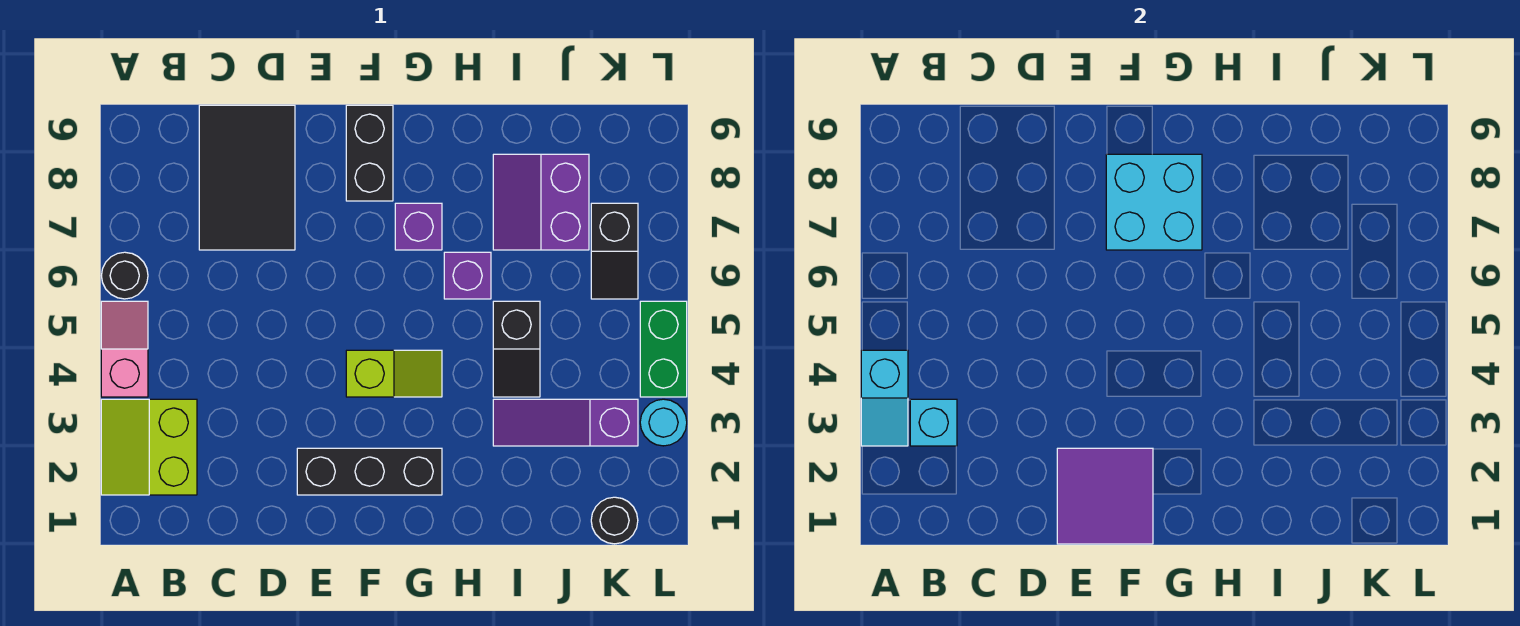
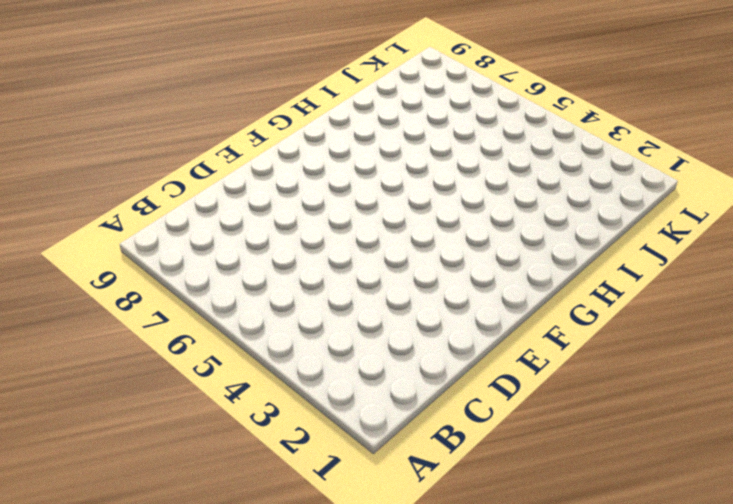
none -> lime slope A2:B3 level 1 top B
none -> pink slope A4:A5 level 1 top 4
none -> black round brick A6 level 1

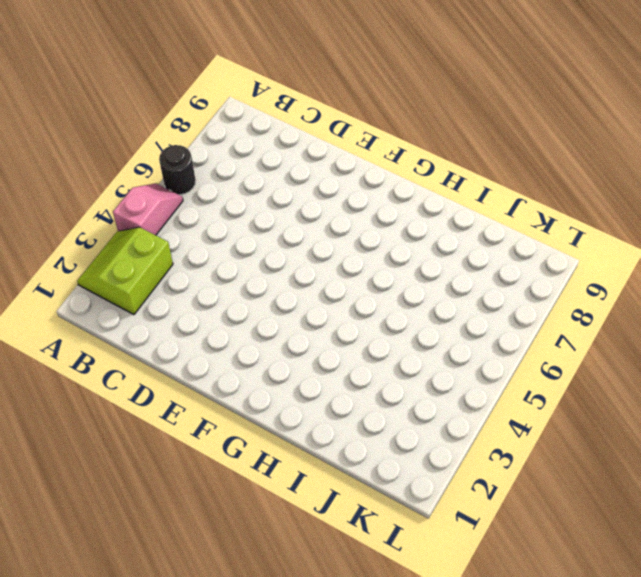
none -> black tile C7:D9 level 1
none -> black brick E2:G2 level 1
none -> lime slope F4:G4 level 1 top F

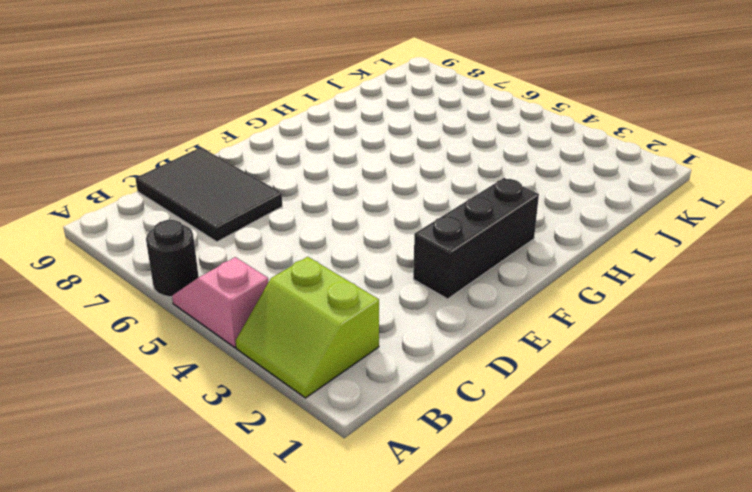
none -> lime slope F4:G4 level 1 top F
none -> black brick F8:F9 level 1
none -> purple brick G7 level 1

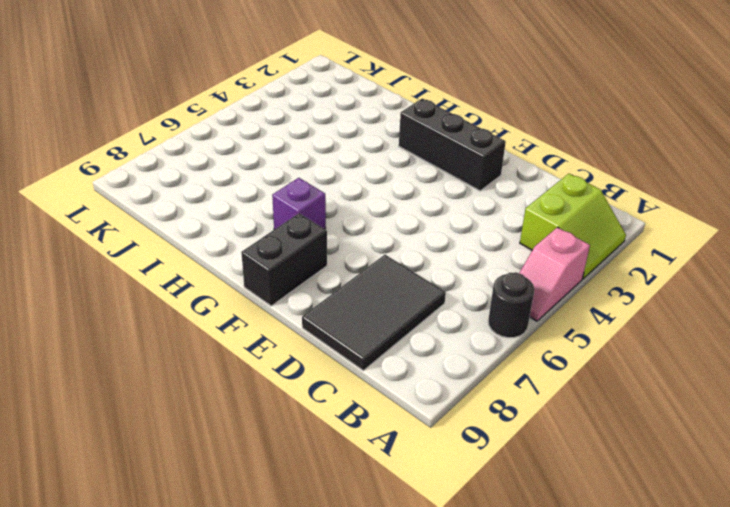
none -> lime slope F4:G4 level 1 top F
none -> purple brick H6 level 1
none -> purple slope I3:K3 level 1 top K

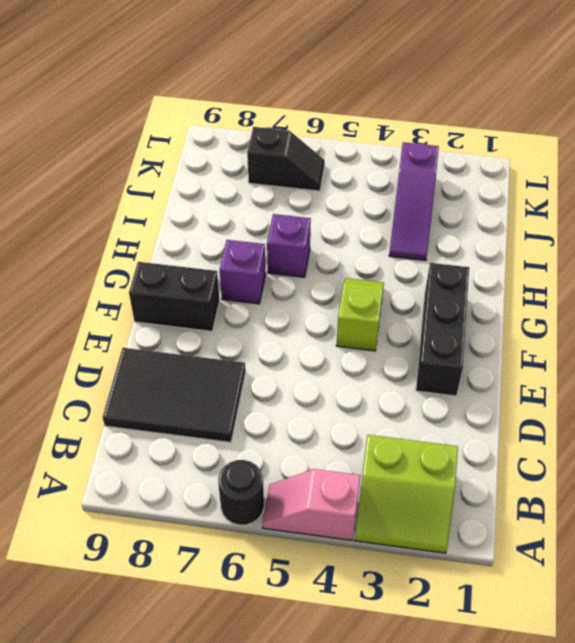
none -> black slope I4:I5 level 1 top 5
none -> purple slope I7:J8 level 1 top J
none -> black round brick K1 level 1

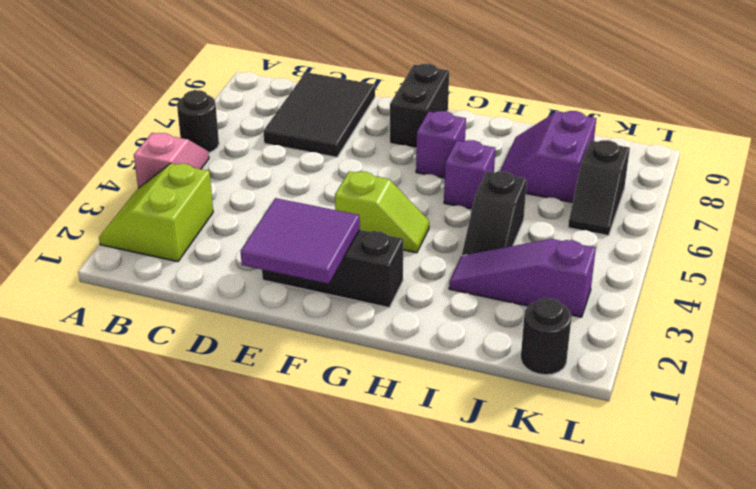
none -> cyan round brick L3 level 1
none -> green brick L4:L5 level 1
none -> cyan slope A3:A4 level 2 top 4

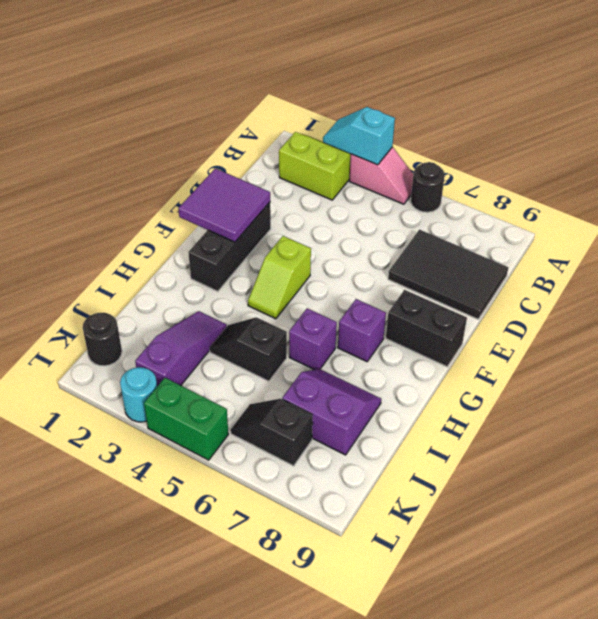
none -> cyan brick B3 level 2
none -> cyan brick F7:G8 level 2

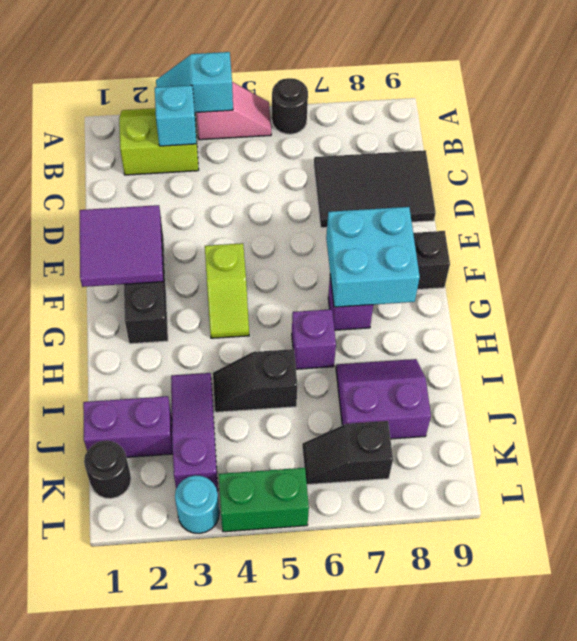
purple brick J1:J2 level 1 -> none

